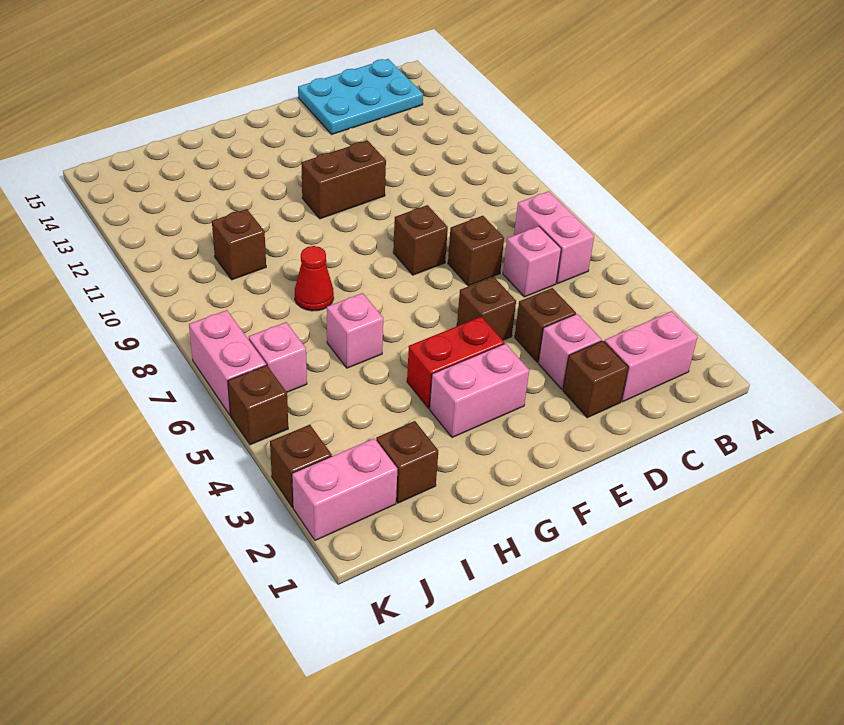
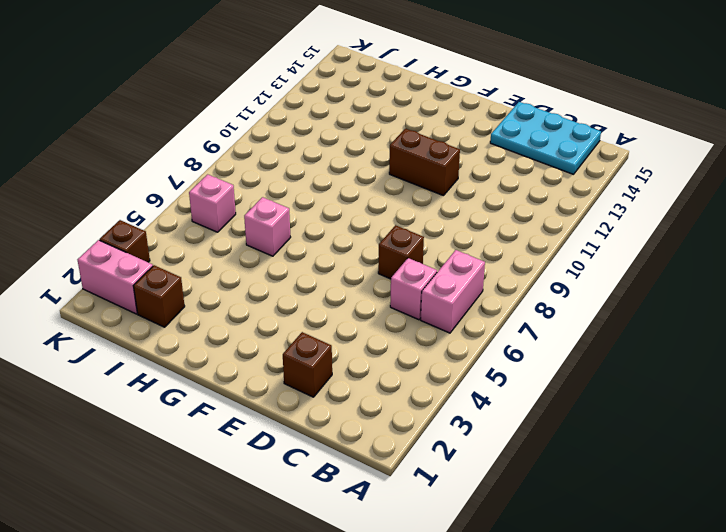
none -> pink brick B2:C2 level 1
none -> pink brick D3 level 1
none -> brown brick D4 level 1

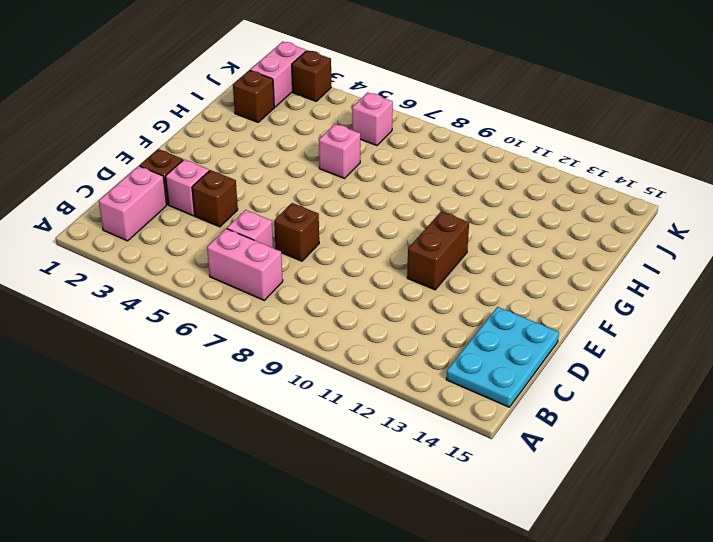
none -> brown brick E5 level 1
none -> brown brick E8 level 1
none -> pink brick F3:G3 level 1

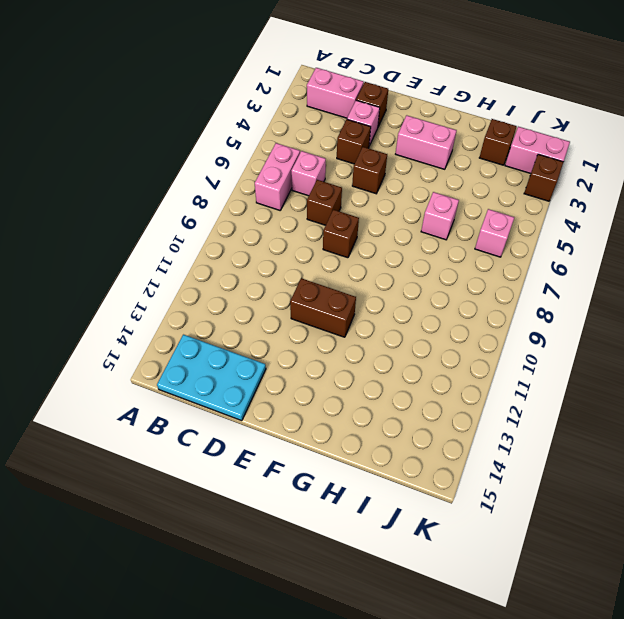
none -> red brick F4:G4 level 1
none -> red cone H8 level 1
none -> brown brick I10 level 1

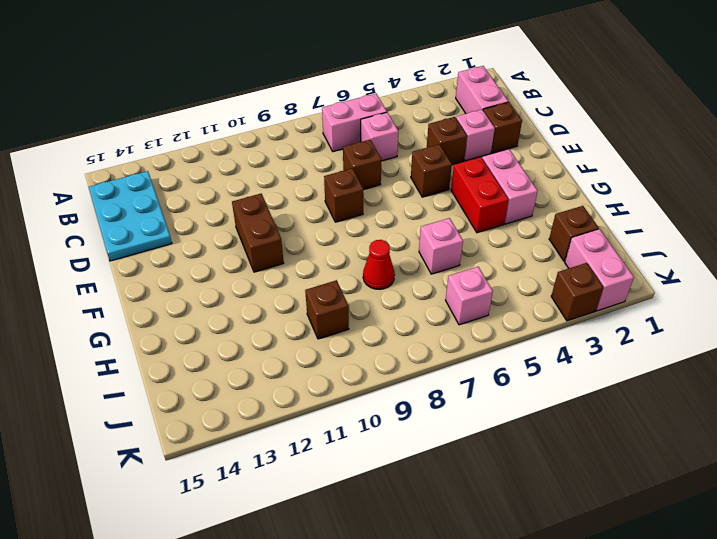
none -> brown brick K5 level 1
none -> pink brick K6:K7 level 1

